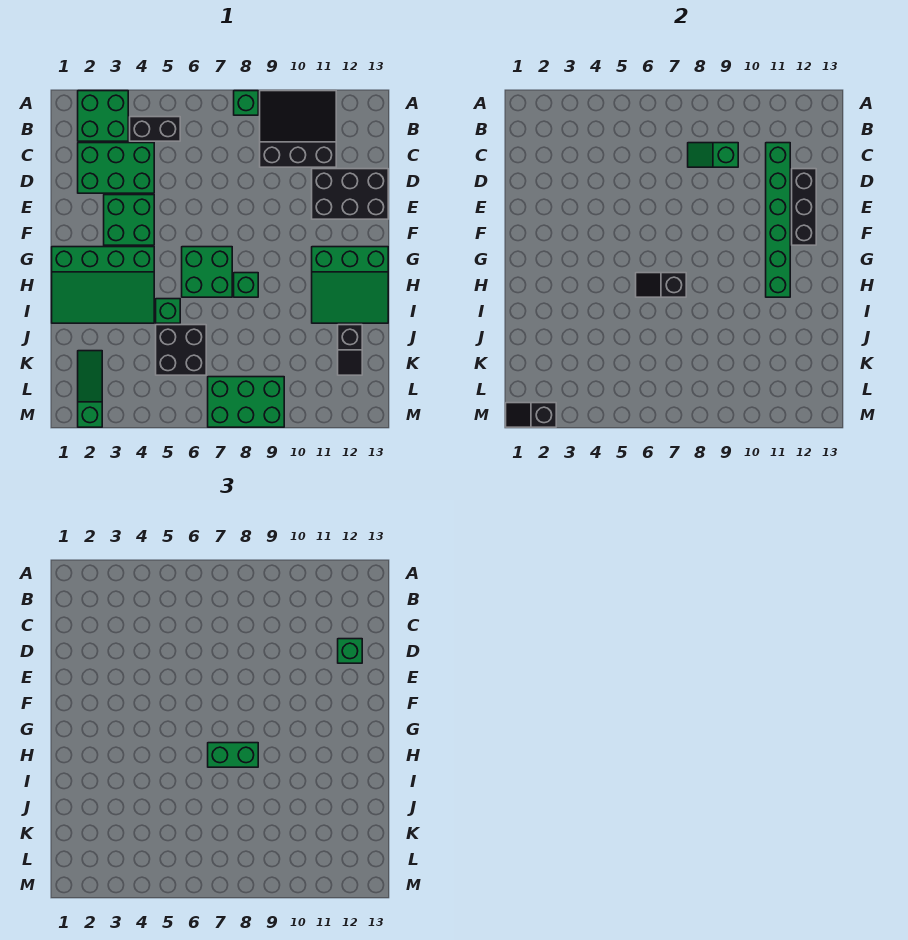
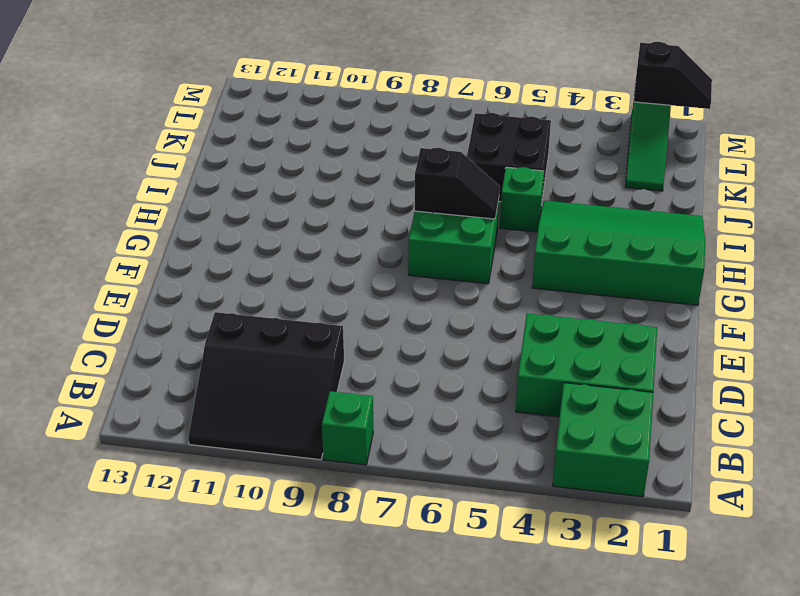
none -> black brick B4:B5 level 1
none -> black brick D11:E13 level 1
none -> green brick E3:F4 level 1

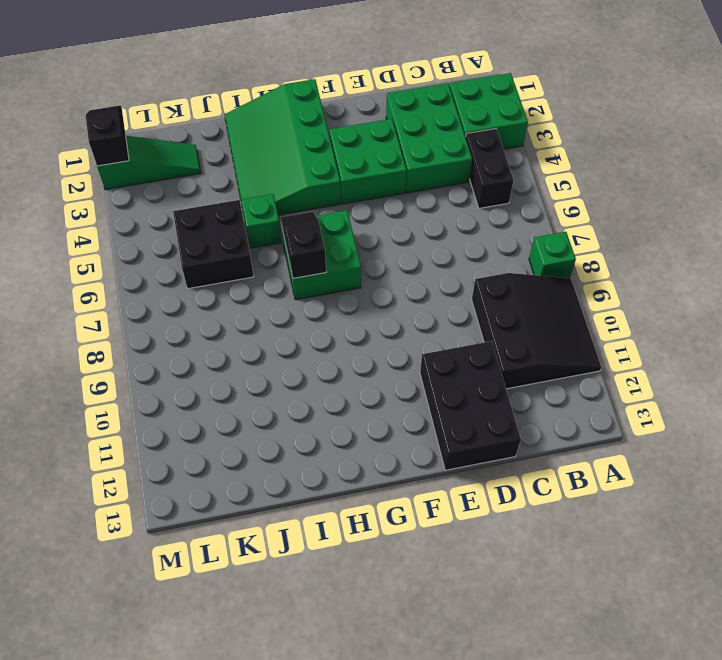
none -> green slope G11:I13 level 1 top G
none -> green brick H8 level 1
none -> black slope J12:K12 level 1 top J

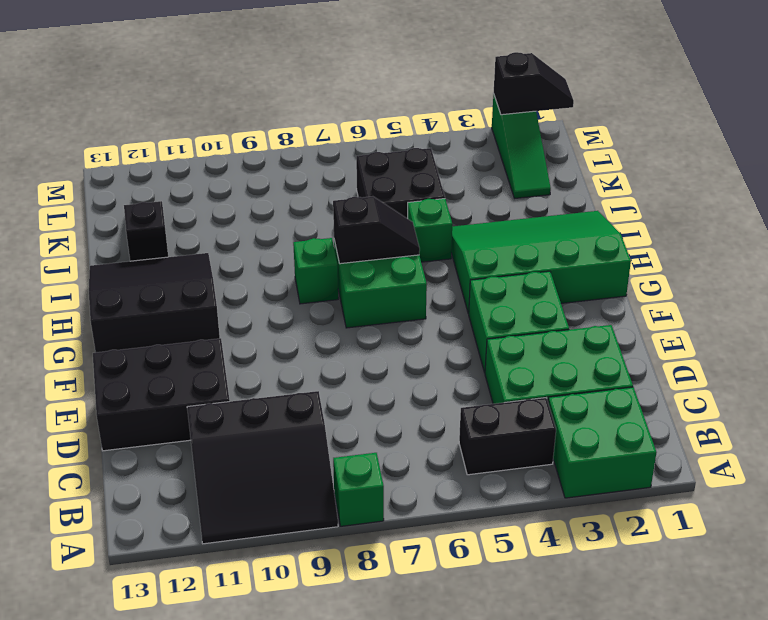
black slope G11:I13 level 1 top G -> green slope G11:I13 level 1 top G
none -> green brick L7:M9 level 1
none -> green slope C8:C9 level 2 top 9
none -> green brick C11:H11 level 2

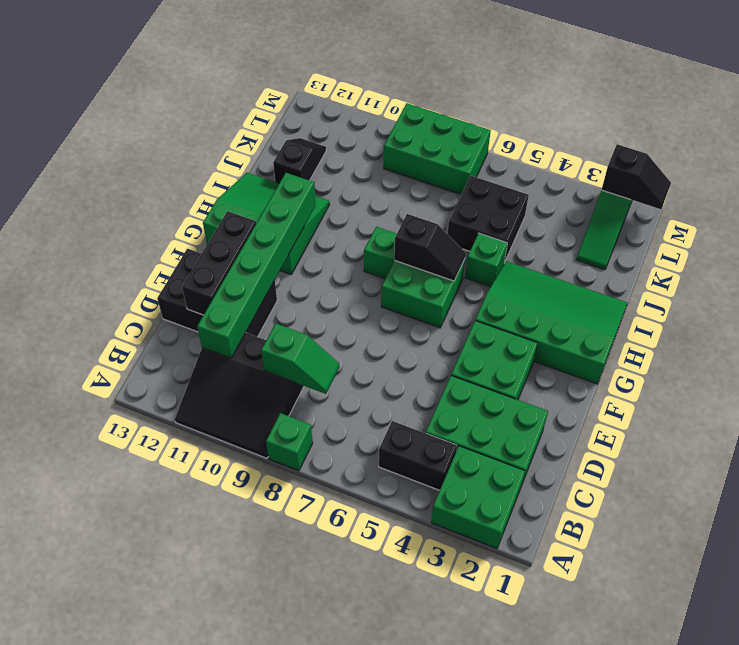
none -> green brick D12 level 3
none -> green brick H7:H8 level 3

